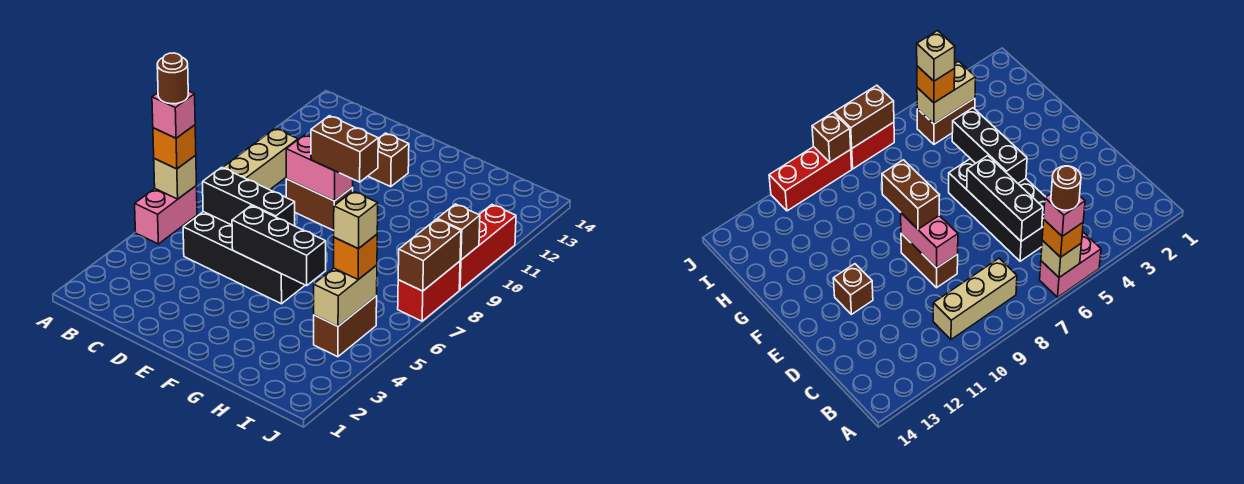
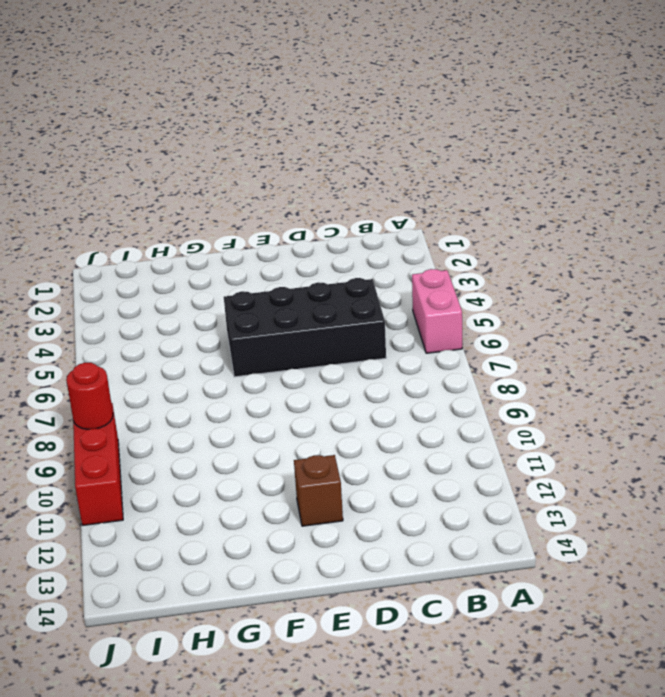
red round brick J9 level 2 -> brown brick J9 level 2
none -> tan brick B8:B10 level 1
none -> brown brick D9:E9 level 1
none -> brown brick I4:I5 level 1

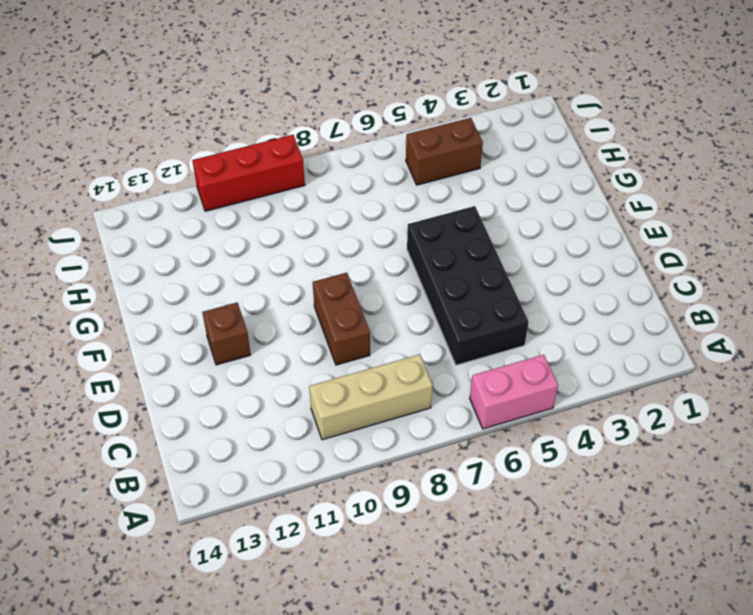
none -> red brick J7:J8 level 1
none -> tan brick A6 level 2
none -> black brick C6:E6 level 2

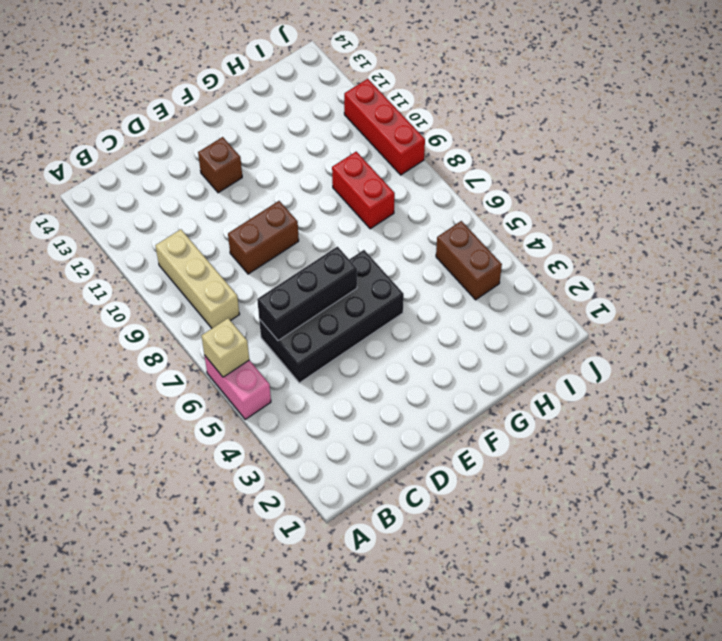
red brick H8:H9 level 1 -> red brick J7:J8 level 1
none -> pink brick D9:E9 level 2
none -> black brick E5:G5 level 2
none -> tan brick I4:I5 level 2

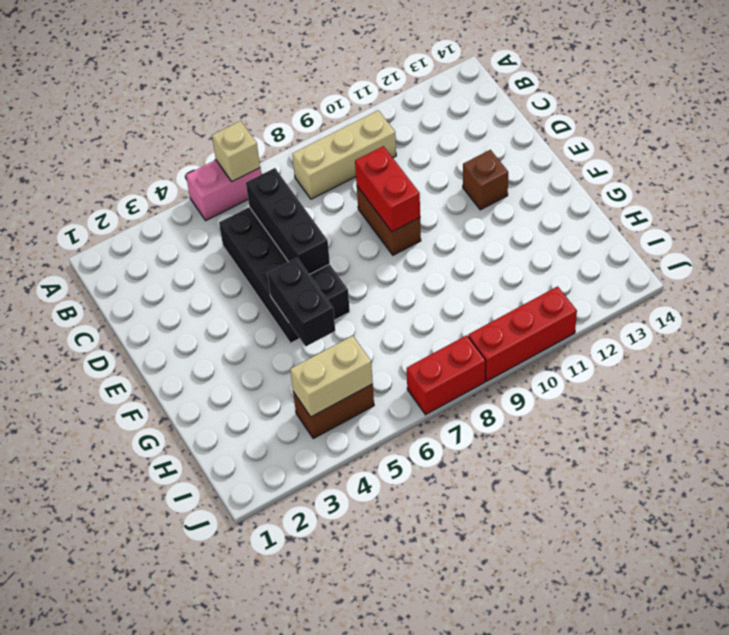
red brick D9:E9 level 2 -> pink brick D9:E9 level 2
black brick F5:G5 level 2 -> black brick E5:G5 level 2
none -> brown brick J7:J8 level 2
none -> brown brick J9 level 2
none -> orange brick A6 level 3

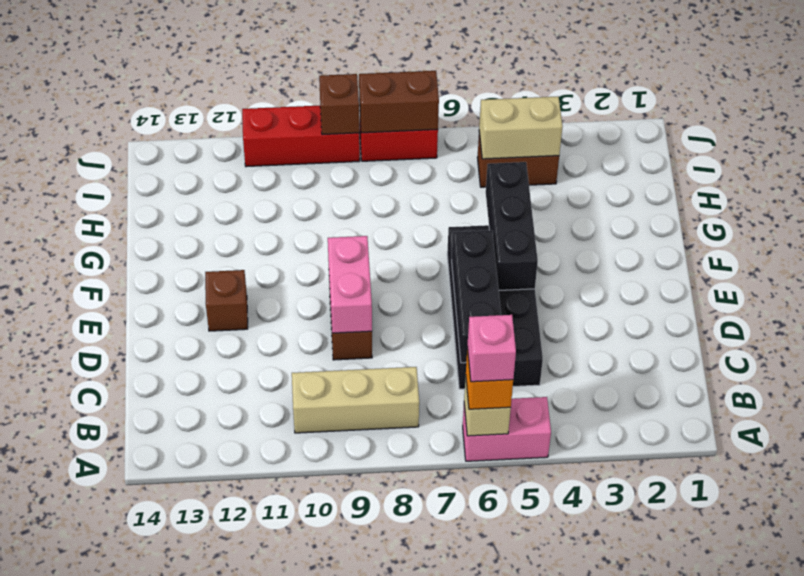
none -> brown brick E9:F9 level 3
none -> orange brick I5 level 3
none -> tan brick I5 level 4

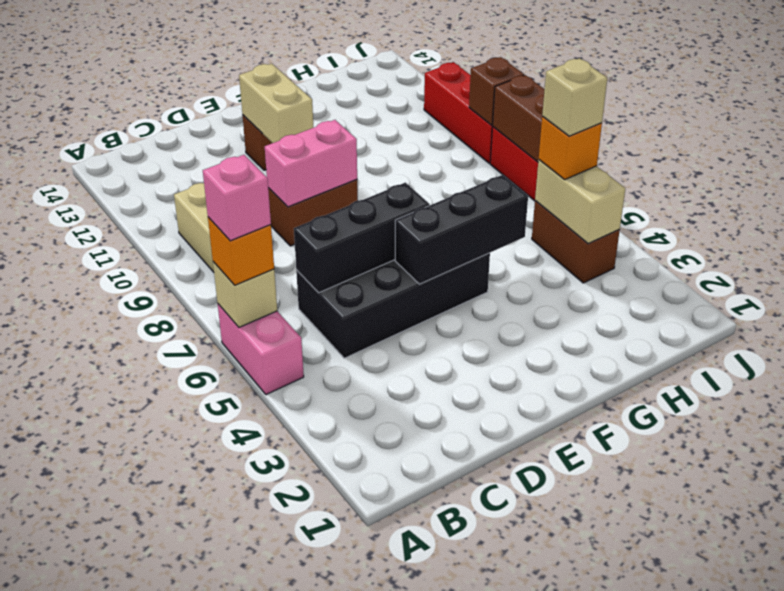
tan brick E11:E12 level 2 -> none
none -> brown brick E9:F9 level 3
none -> brown round brick A6 level 5

